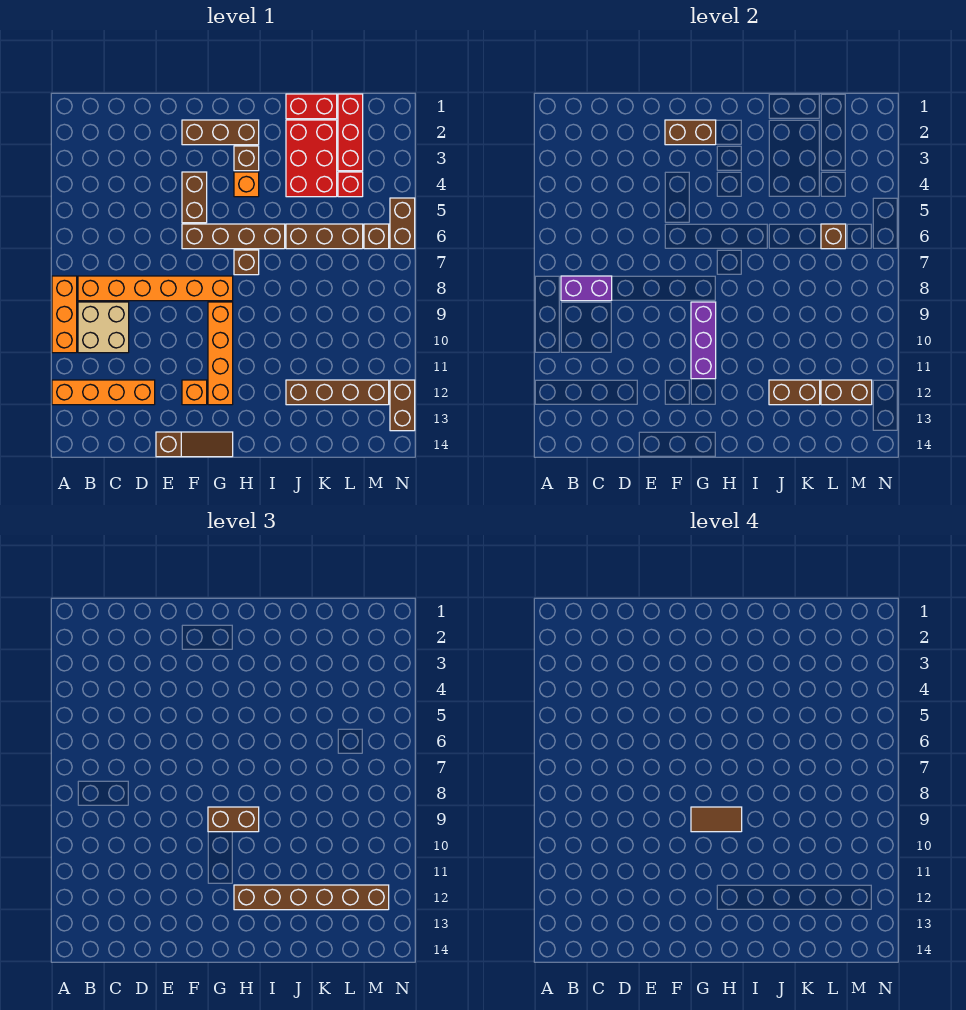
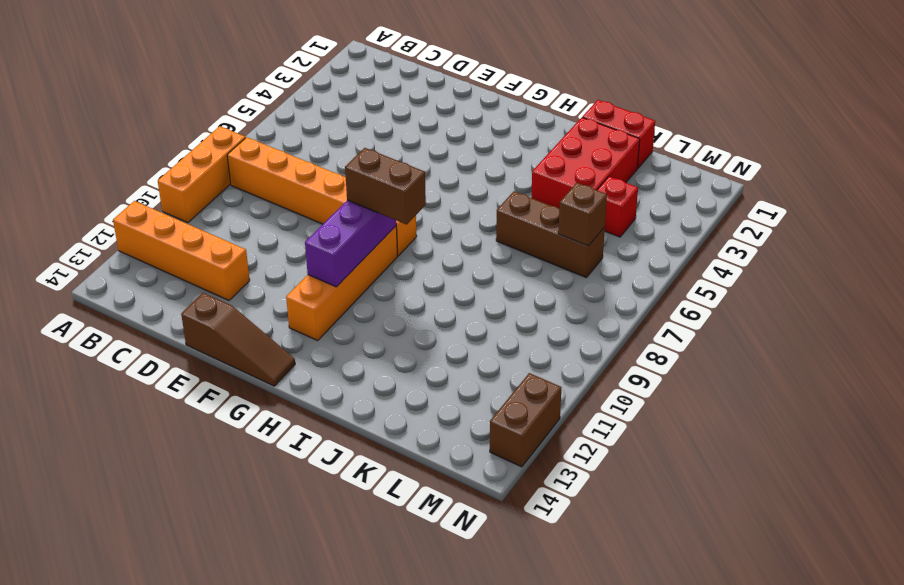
none -> tan brick B9:C10 level 1
none -> brown brick F2:H2 level 1
none -> brown brick F4:F5 level 1
none -> brown brick F6:I6 level 1

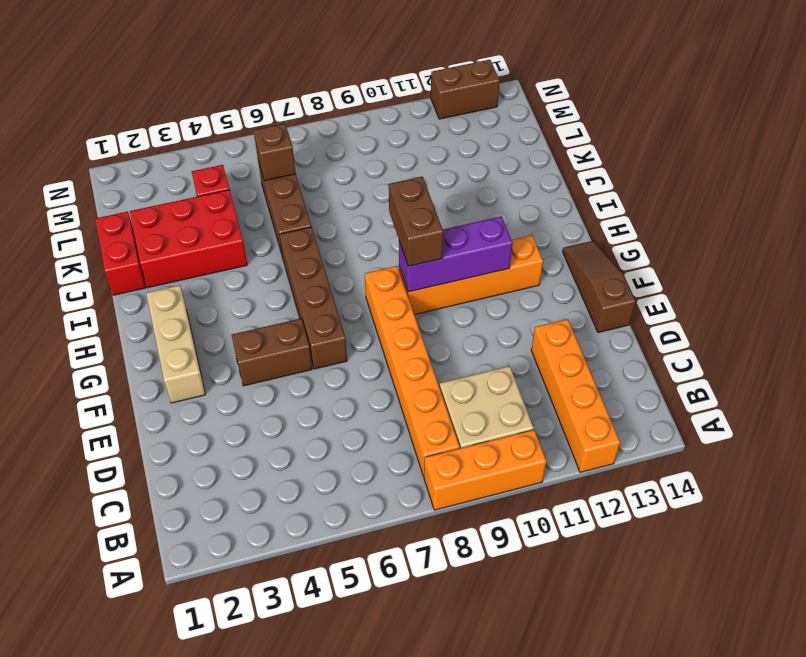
tan brick F2:H2 level 1 -> brown brick F2:H2 level 1
none -> orange brick F12 level 1
none -> brown brick H3 level 1
none -> orange brick H4 level 1
none -> brown brick H7 level 1

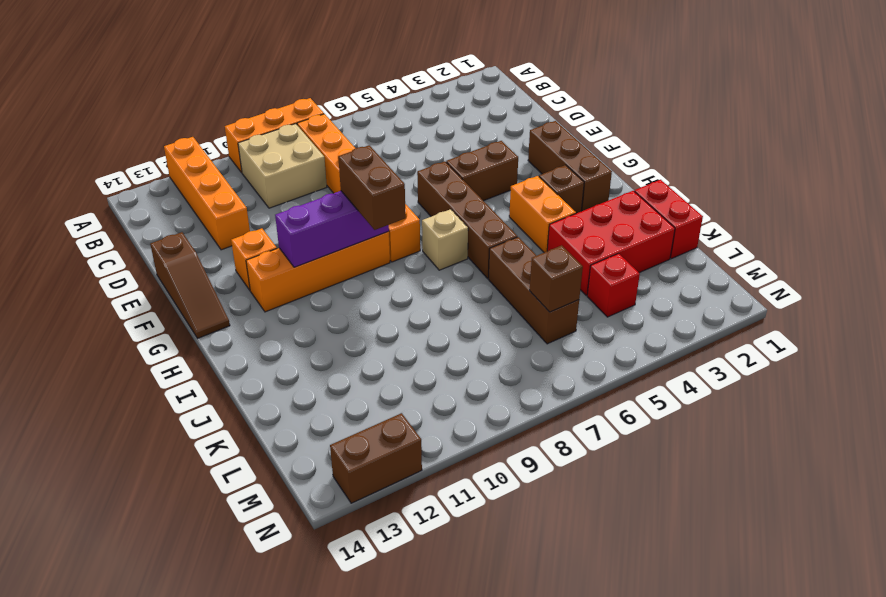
orange brick H4:I4 level 1 -> orange brick H4 level 1
tan brick H7 level 1 -> brown brick H7 level 1
none -> brown brick J12:M12 level 1
none -> red brick L1:L3 level 1
none -> brown brick M6 level 1
none -> brown brick N5:N6 level 1

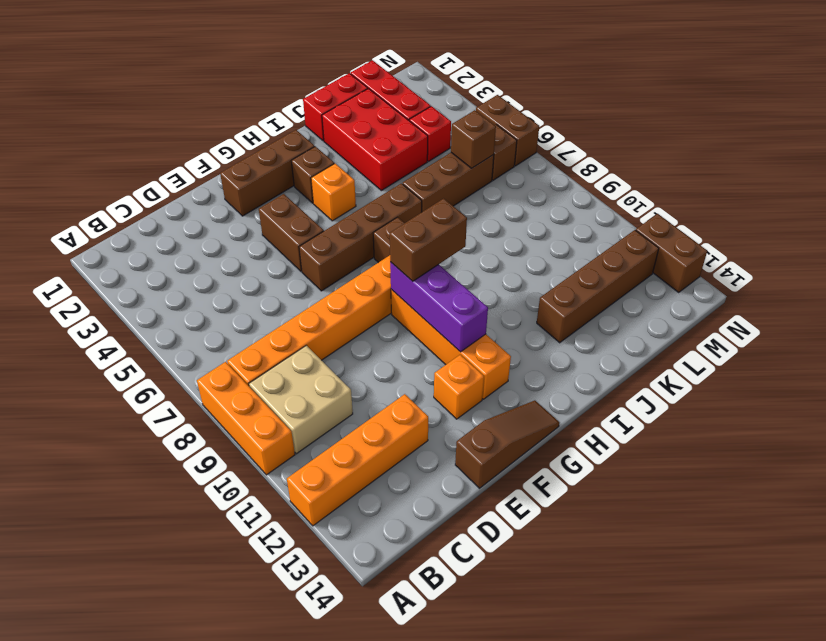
none -> purple brick B8:C8 level 2
none -> brown brick F2:G2 level 2
none -> brown brick J12:K12 level 2
none -> brown brick L12:M12 level 2

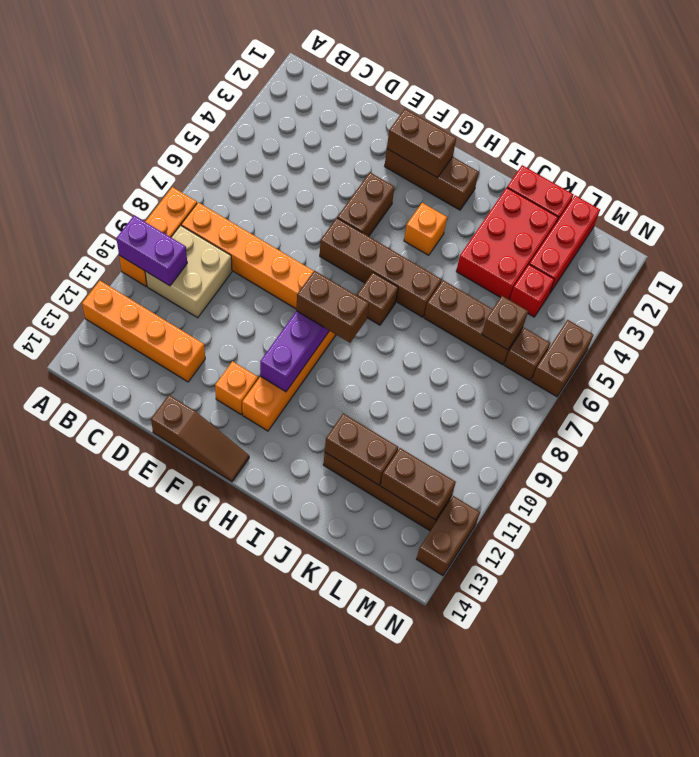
purple brick A10:B10 level 2 -> purple brick B8:C8 level 2
none -> brown brick H3 level 1
none -> brown brick H12:M12 level 3
none -> brown tile G9:H9 level 4

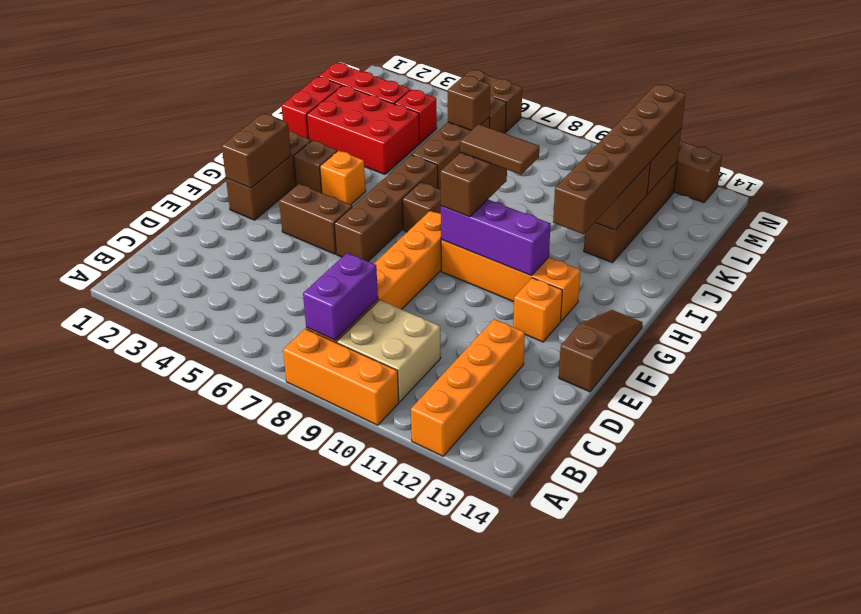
brown tile H9:H10 level 4 -> brown tile G9:H9 level 4

